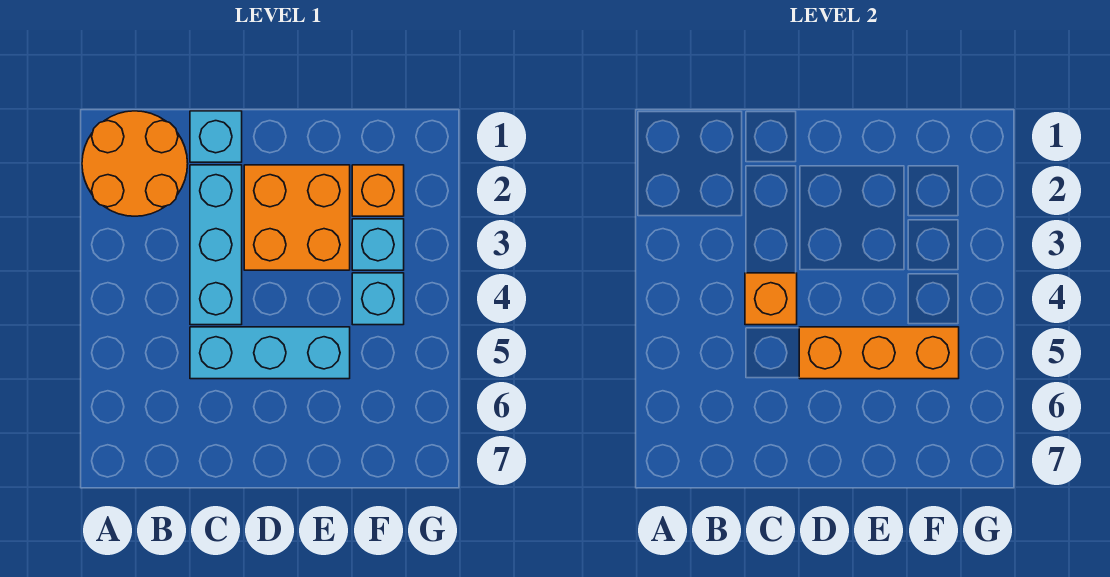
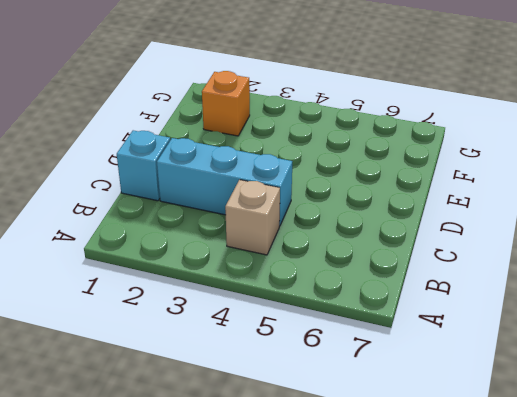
tan brick B4 level 1 -> none
none -> orange round brick A1:B2 level 1
none -> cyan brick C5:E5 level 1

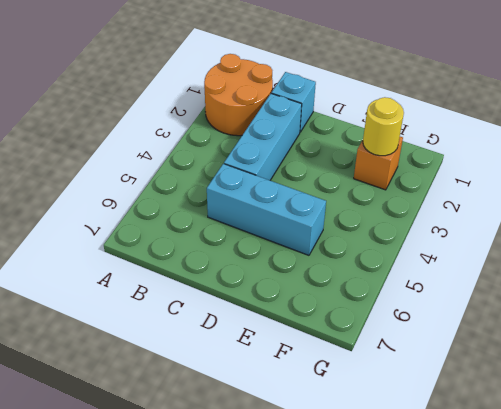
yellow round brick F2 level 2 -> none
none -> orange brick D2:E3 level 1
none -> cyan brick F3 level 1

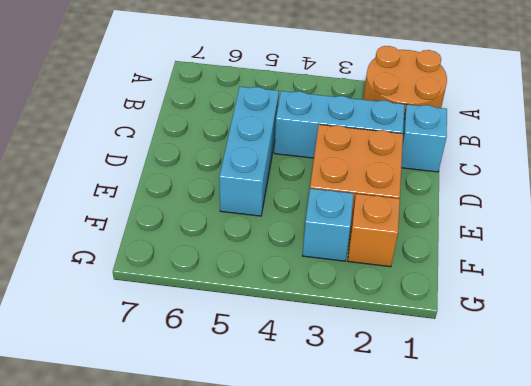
none -> cyan brick F4 level 1
none -> orange brick C4 level 2

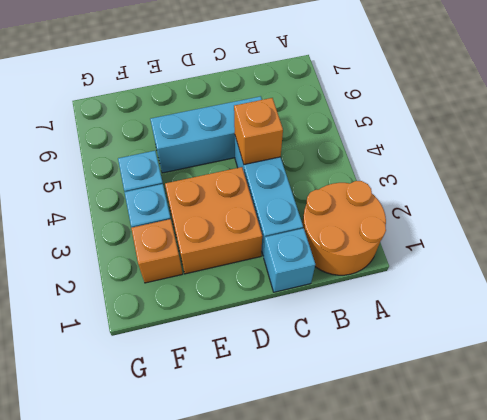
none -> orange brick D5:F5 level 2

